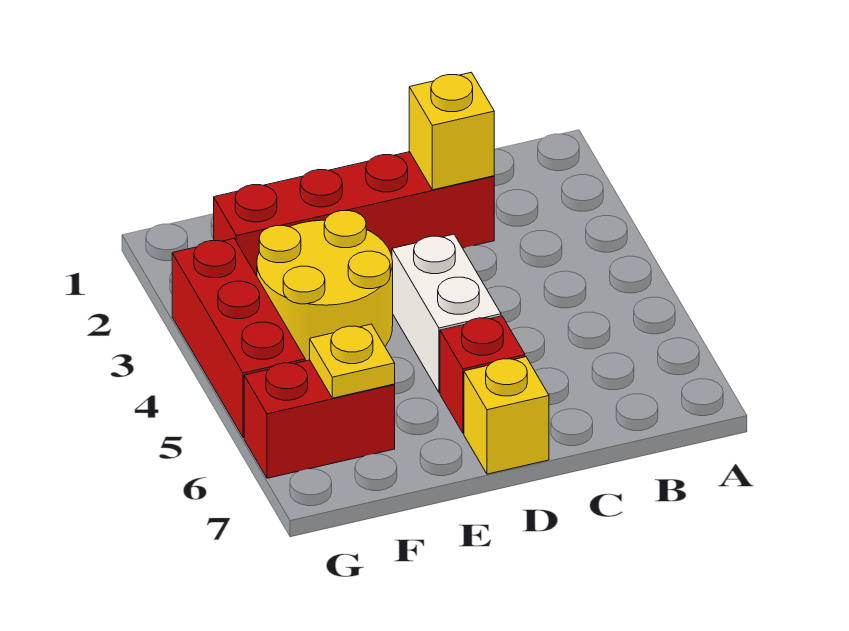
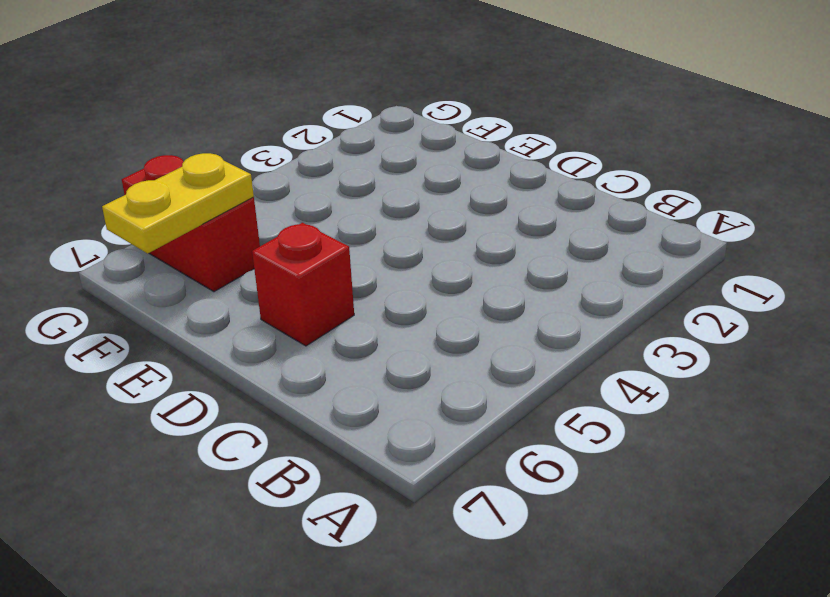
yellow plate F6:F7 level 2 -> yellow plate F6 level 2
none -> red brick C2:F2 level 1
none -> white brick D4:D5 level 1

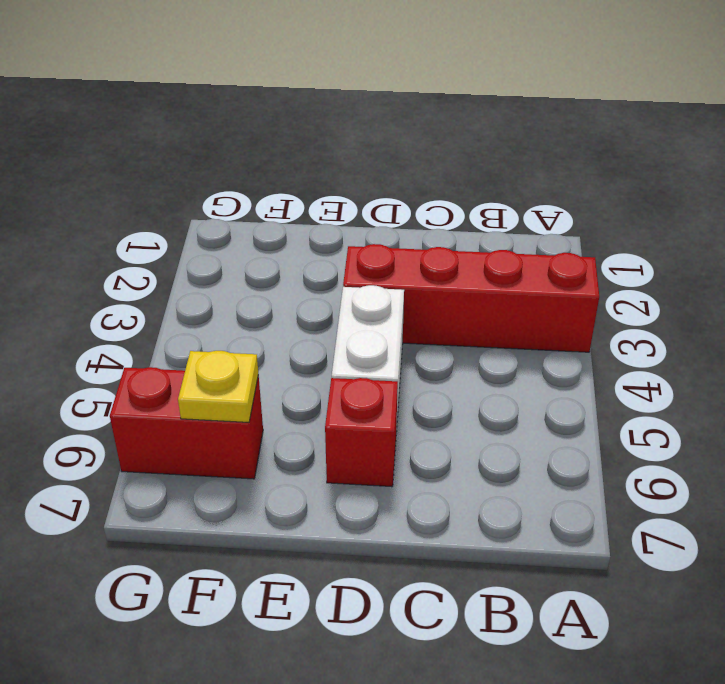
red brick A3:D3 level 1 -> red brick C2:F2 level 1
none -> yellow brick D7 level 1
none -> yellow round brick E3:F4 level 1

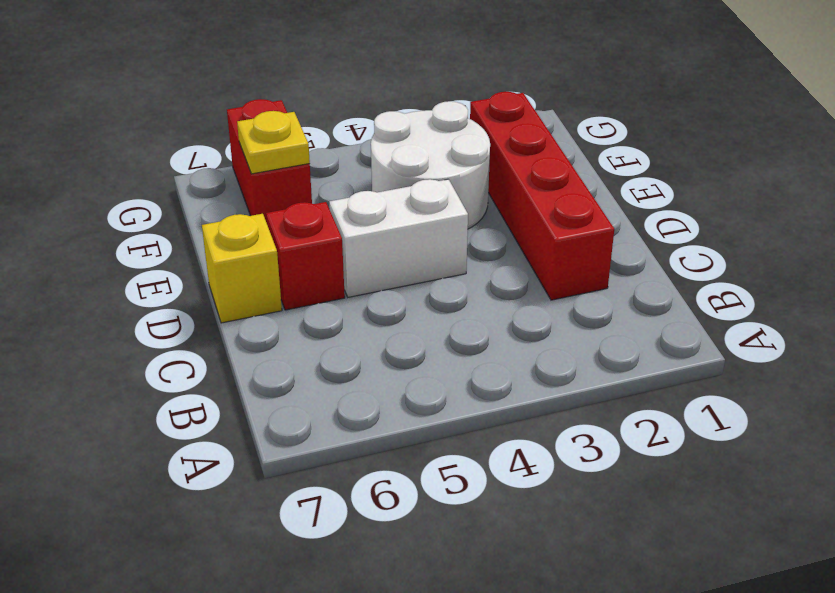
white round brick E3:F4 level 1 -> yellow round brick E3:F4 level 1
none -> red brick G3:G5 level 1
none -> yellow brick C2 level 2

